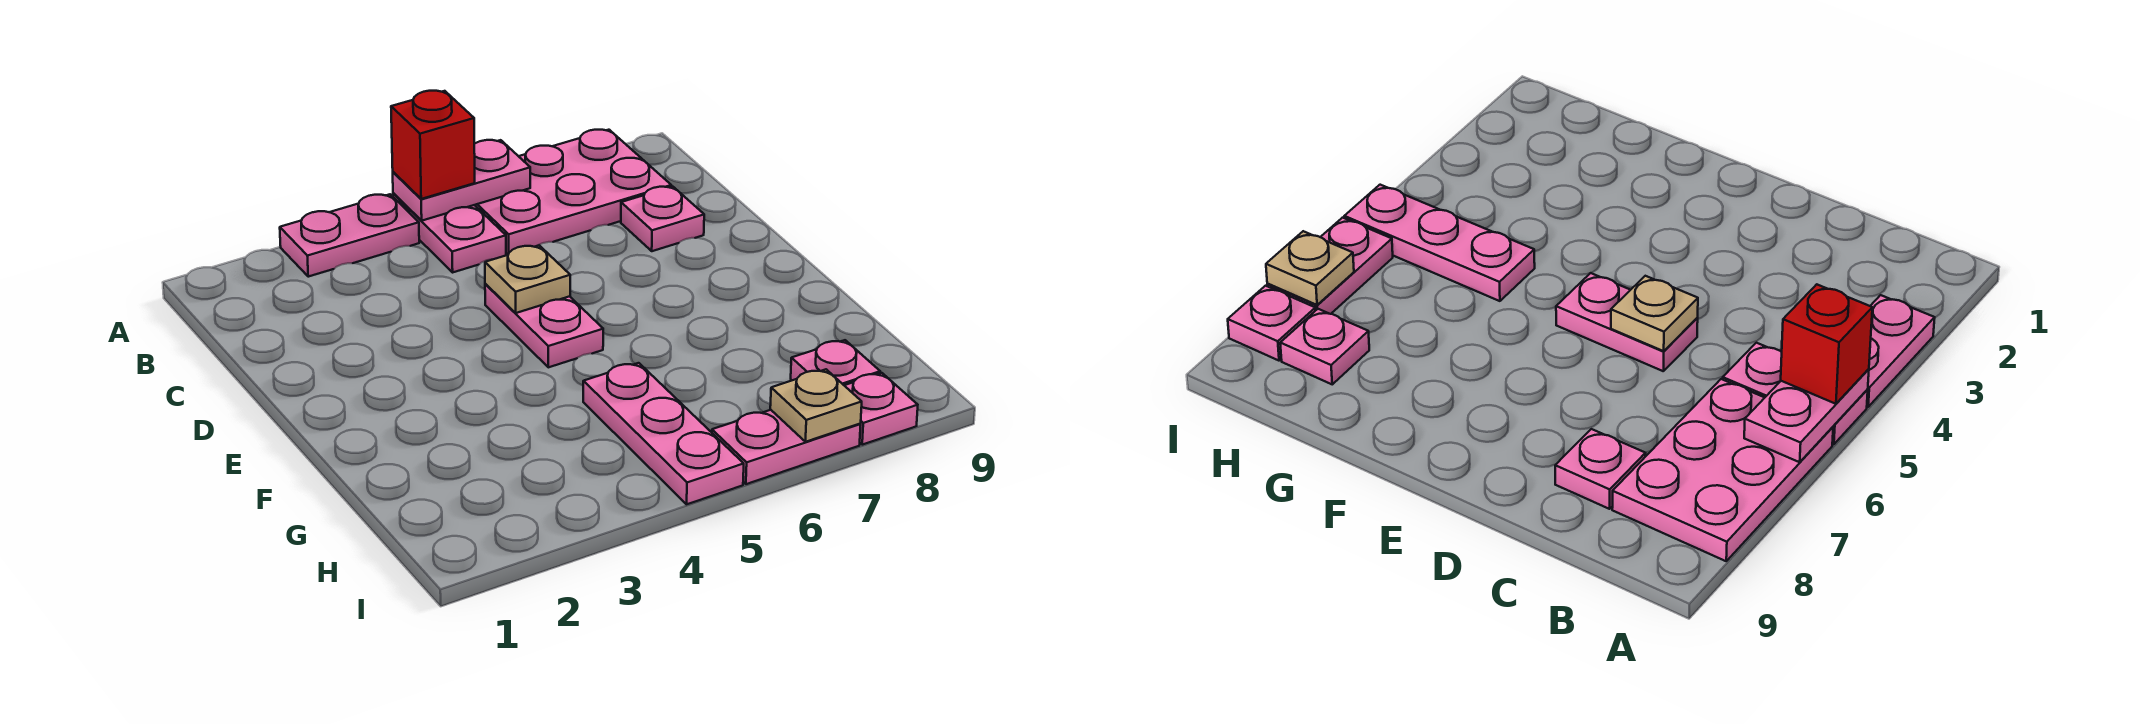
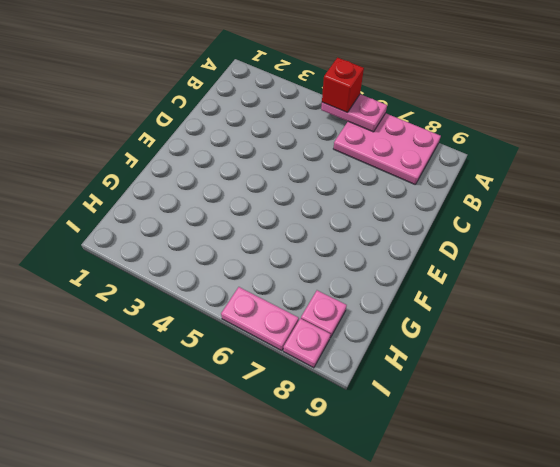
none -> pink plate A3:A4 level 1
none -> pink plate A5:B5 level 1
none -> pink plate C8 level 1

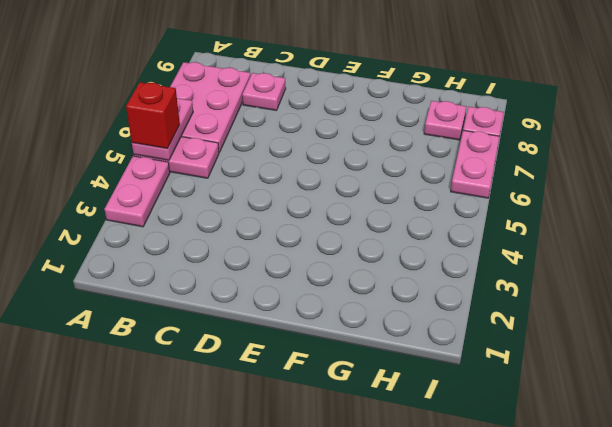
none -> pink plate D5:E5 level 1
none -> pink plate G5:I5 level 1
none -> tan plate D5 level 2

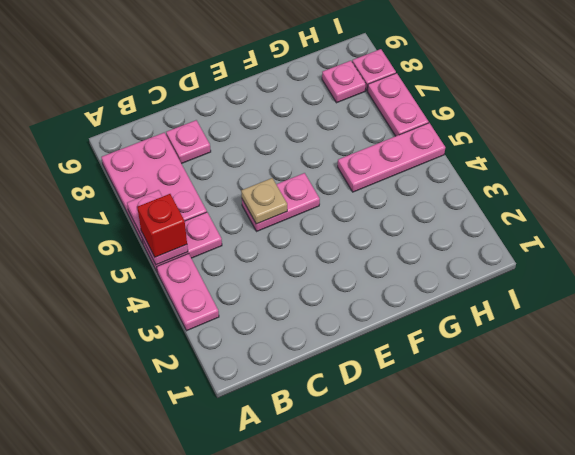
none -> tan plate I7 level 2

